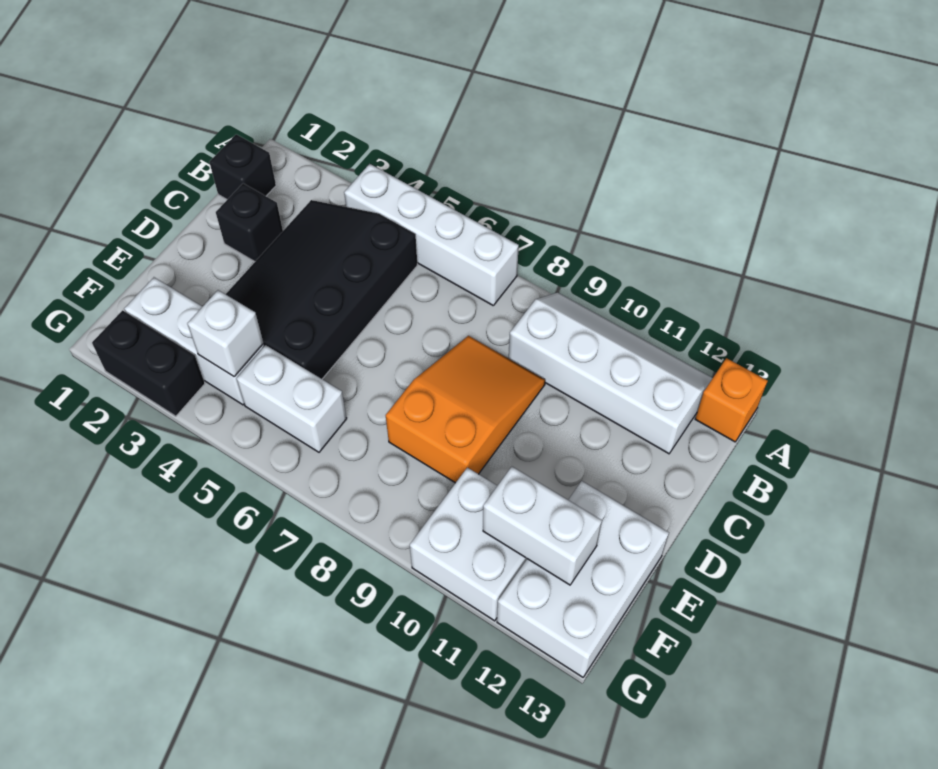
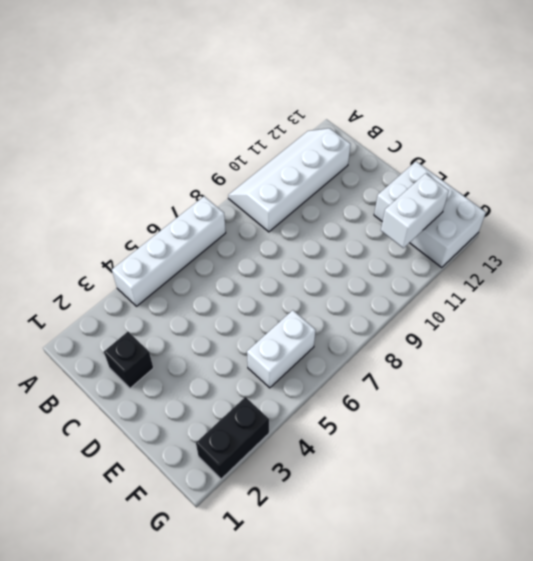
none -> orange brick A13 level 1
none -> black brick B1 level 1
none -> black slope B3:E5 level 1 top 5

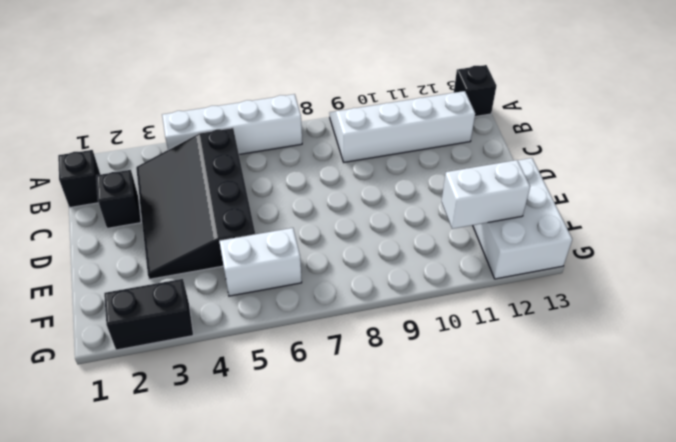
black brick A13 level 1 -> orange brick A13 level 1
none -> orange slope C8:E9 level 1 top E
none -> white brick F2:F4 level 1
none -> white brick F10:G11 level 1

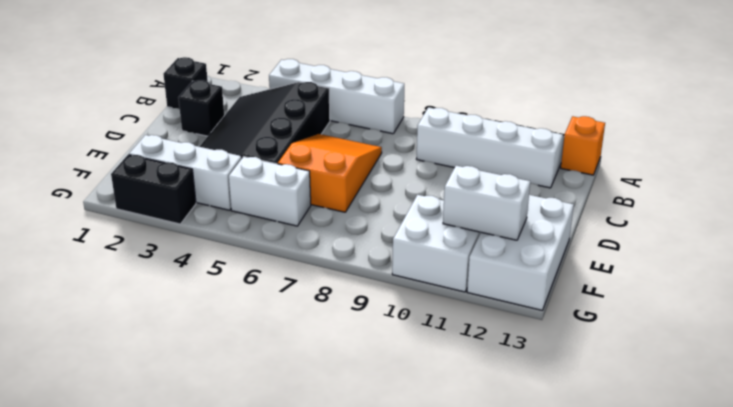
orange slope C6:E7 level 1 top E -> orange slope C8:E9 level 1 top E
none -> white brick F4 level 2

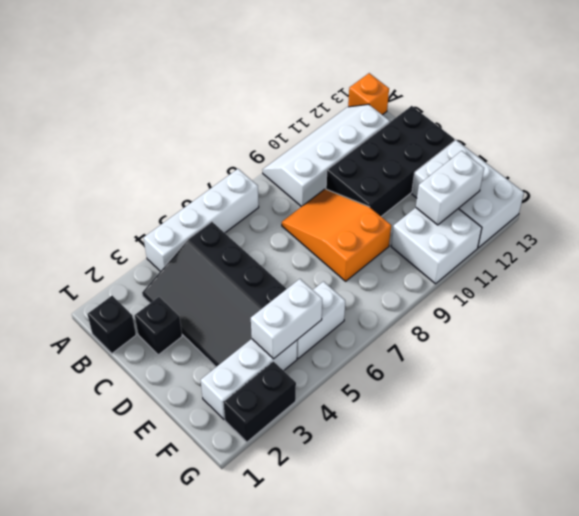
black brick C10:D13 level 1 -> none
white brick F4:F5 level 2 -> white brick F4 level 2

